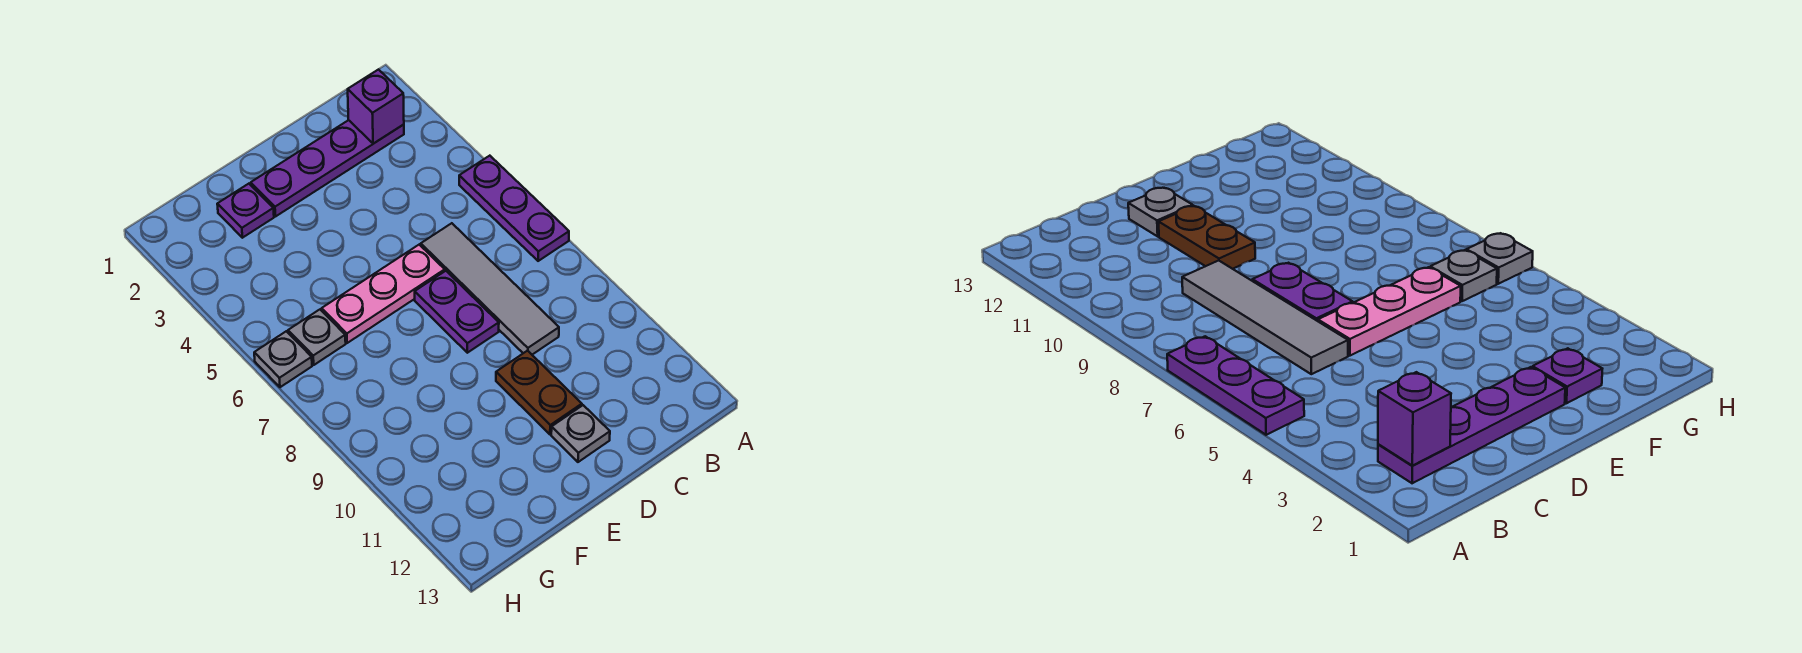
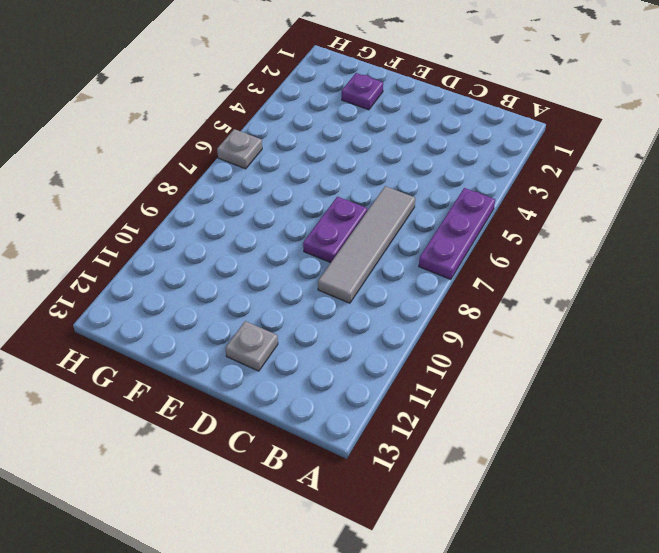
none -> purple plate B2:E2 level 1
none -> pink plate D6:F6 level 1

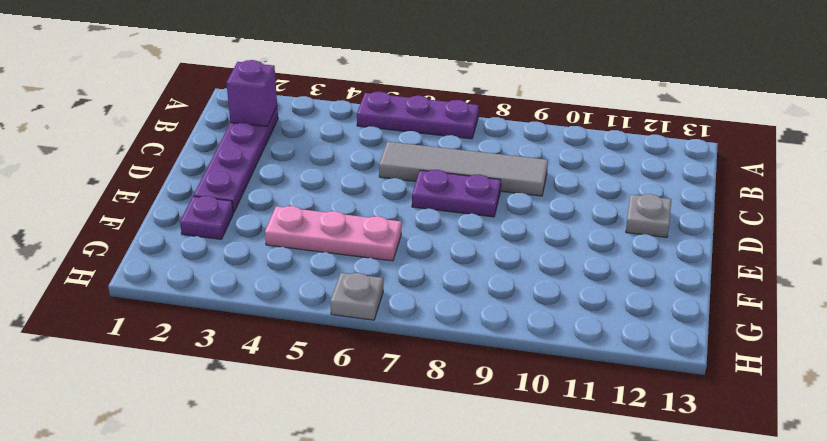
pink plate F4:F6 level 1 -> pink plate D6:F6 level 1
none -> brown plate D10:D11 level 1
none -> grey plate G6 level 1

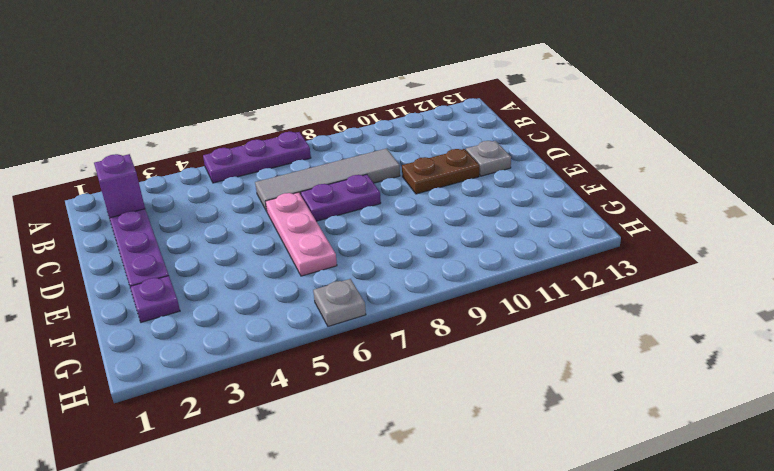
none -> grey plate G6 level 1

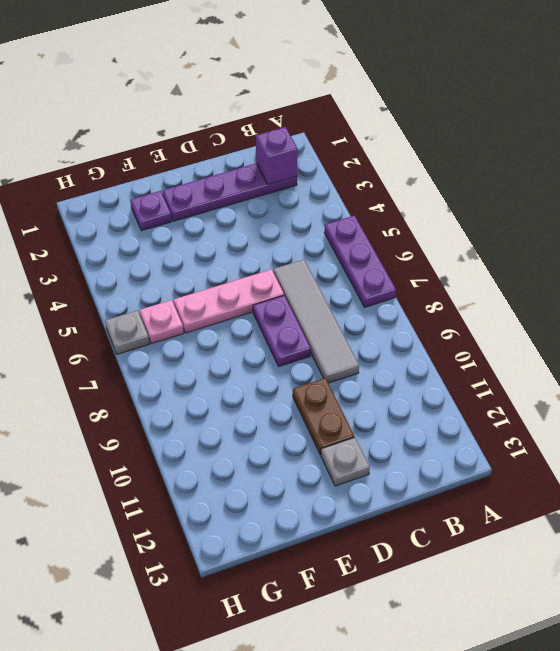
pink plate G6 level 1 -> grey plate G6 level 1

